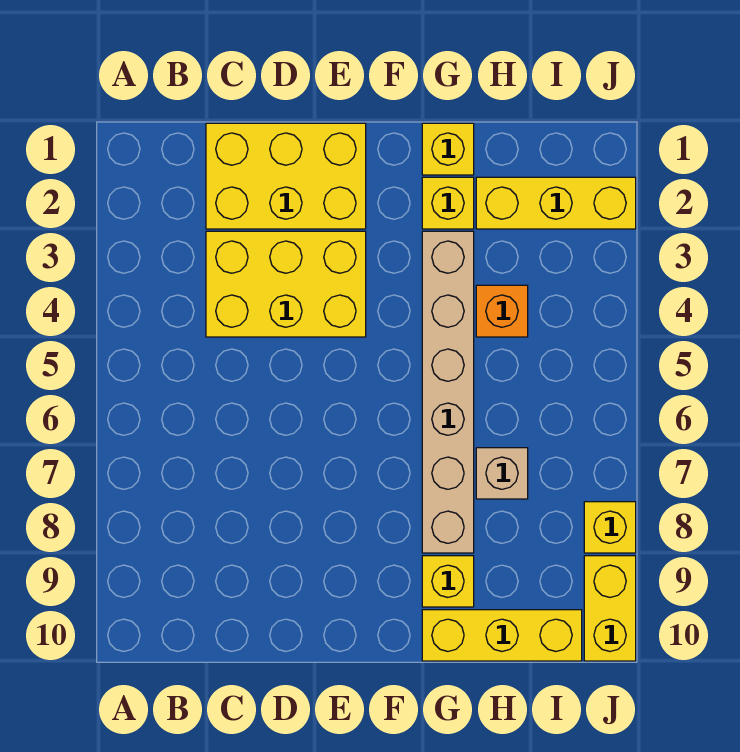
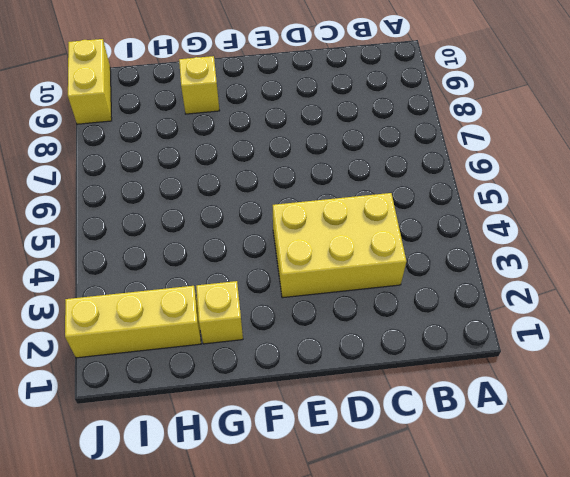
none -> yellow brick C1:E2 level 1
none -> yellow brick G1 level 1
none -> tan brick G3:G8 level 1

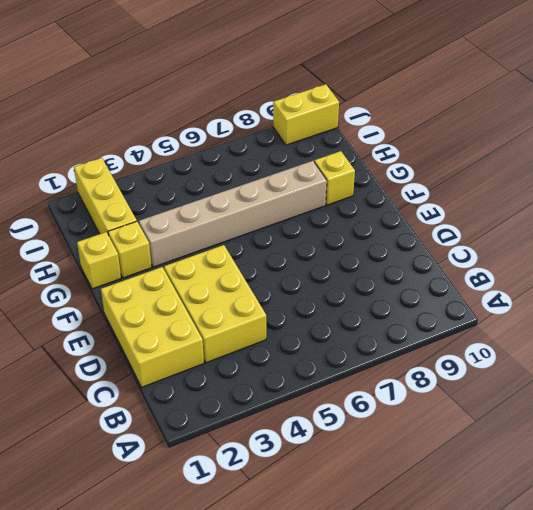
none -> yellow brick G10:I10 level 1
none -> orange brick H4 level 1
none -> tan brick H7 level 1

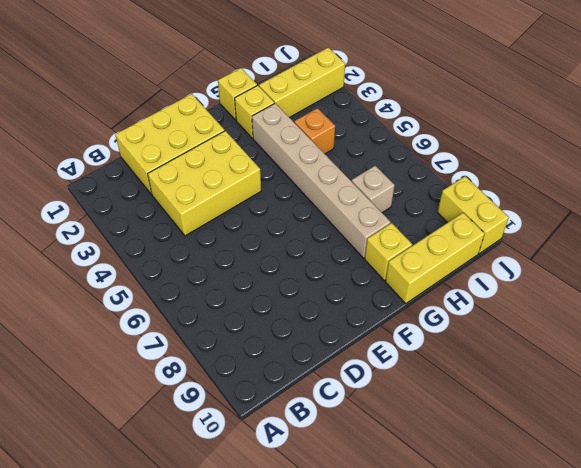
none -> yellow brick J8 level 1

